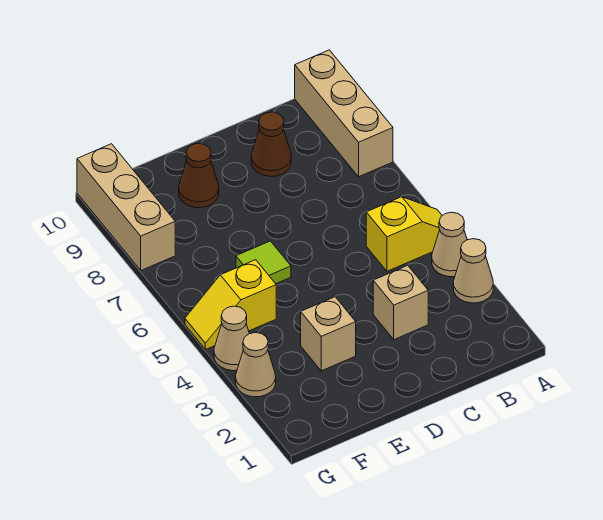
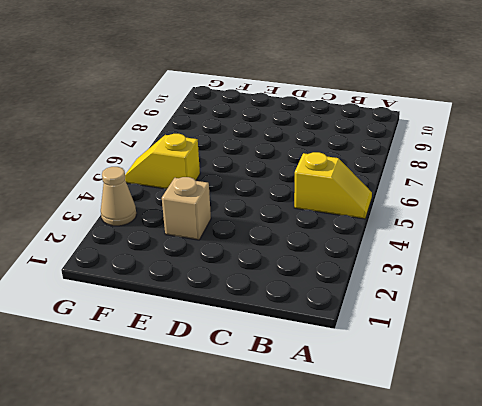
none -> tan cone A3 level 1
none -> tan cone A4 level 1
none -> tan brick A8:A10 level 1

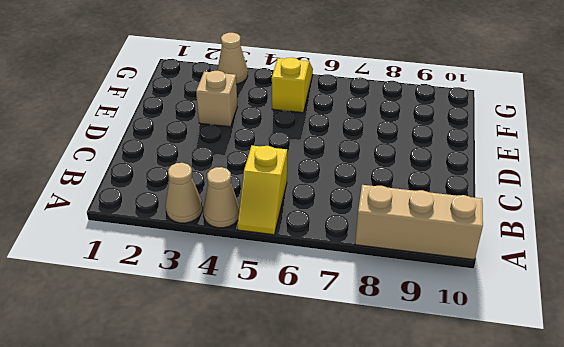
none -> tan brick C3 level 1
none -> brown cone C9 level 1
none -> lime tile E6 level 1

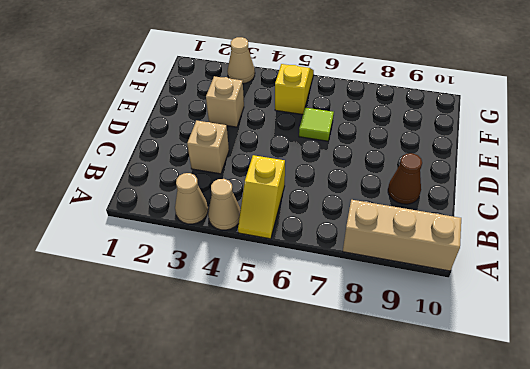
none -> brown cone E9 level 1
none -> tan cone G4 level 1
none -> tan brick G8:G10 level 1

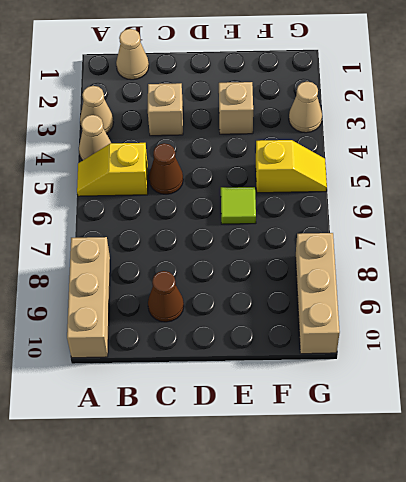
tan cone B1 level 1 -> tan cone G4 level 1
brown cone C5 level 1 -> brown cone E9 level 1

